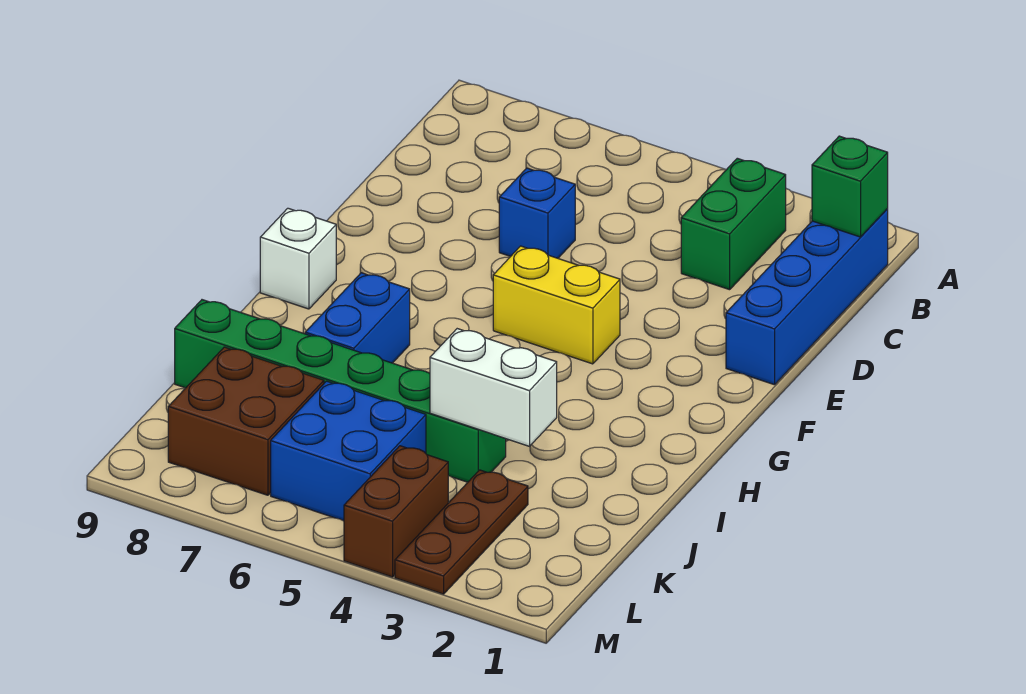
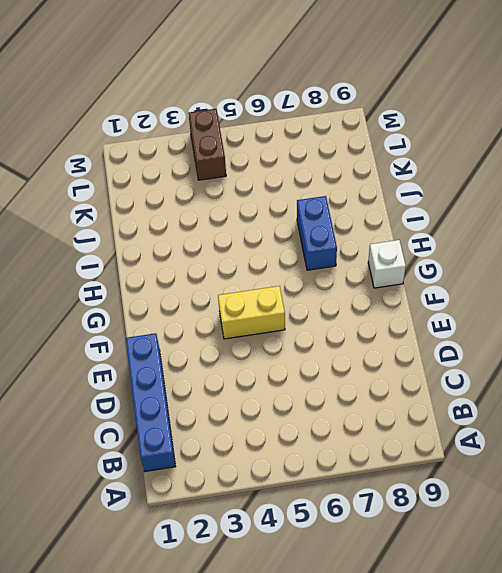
none -> green brick B3:C3 level 1
none -> blue brick D6 level 1
none -> green brick J4:J9 level 1

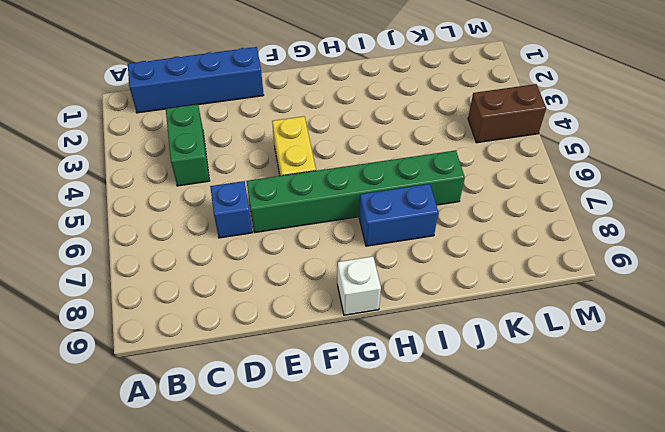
green brick C3:C4 level 1 -> green brick B3:C3 level 1
green brick E6:J6 level 1 -> green brick J4:J9 level 1
none -> brown plate K3:M3 level 1
none -> blue brick K5:L6 level 1
none -> brown brick K7:L8 level 1

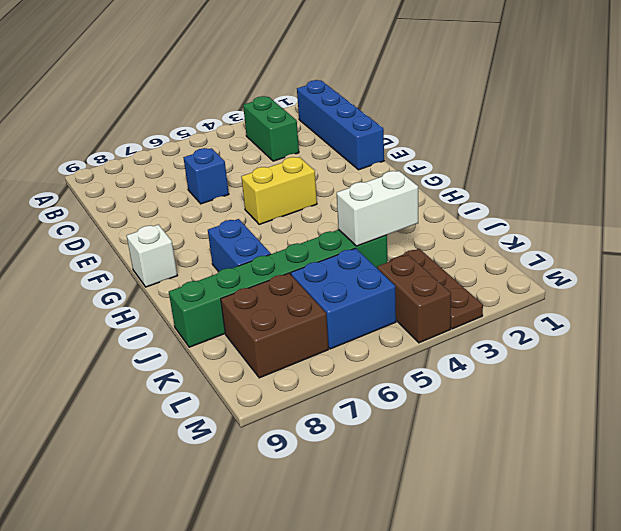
none -> green brick B1 level 2

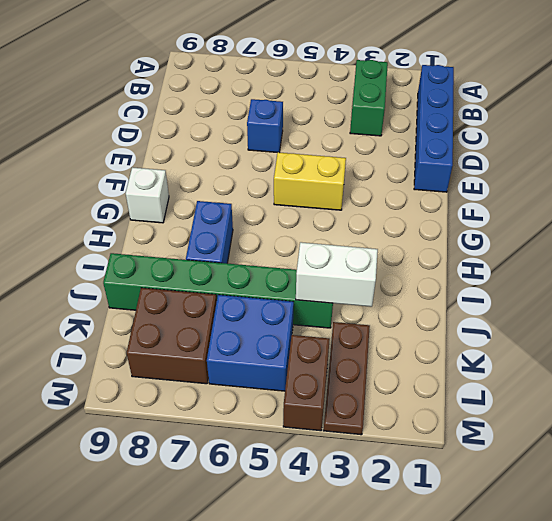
none -> green brick B1 level 2

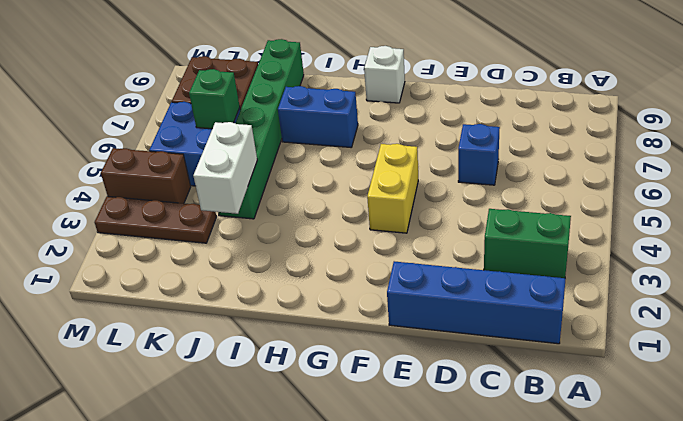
green brick K6 level 2 -> green brick B1 level 2

